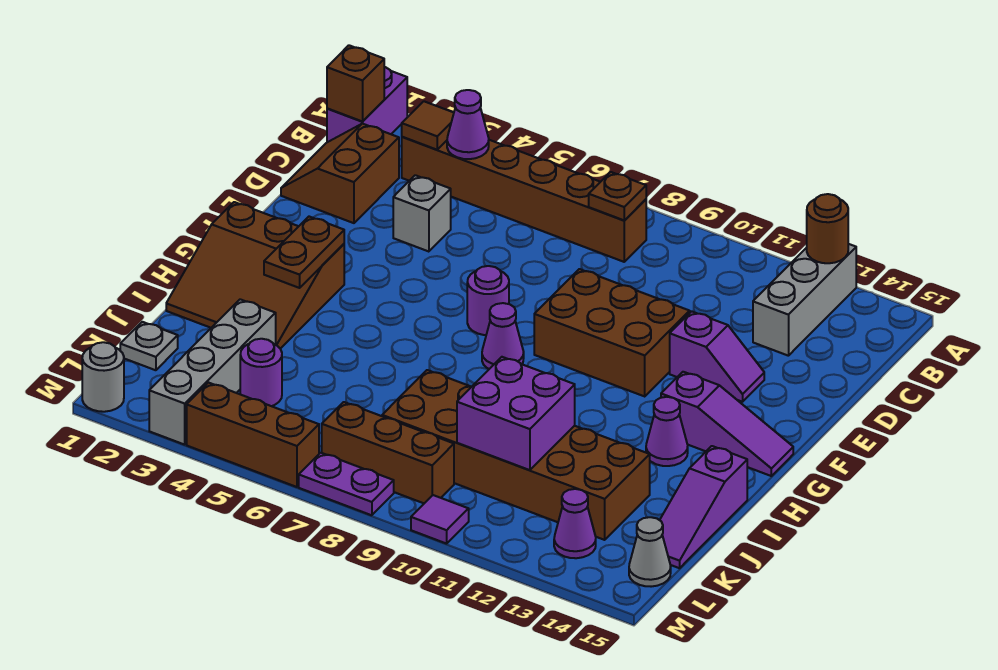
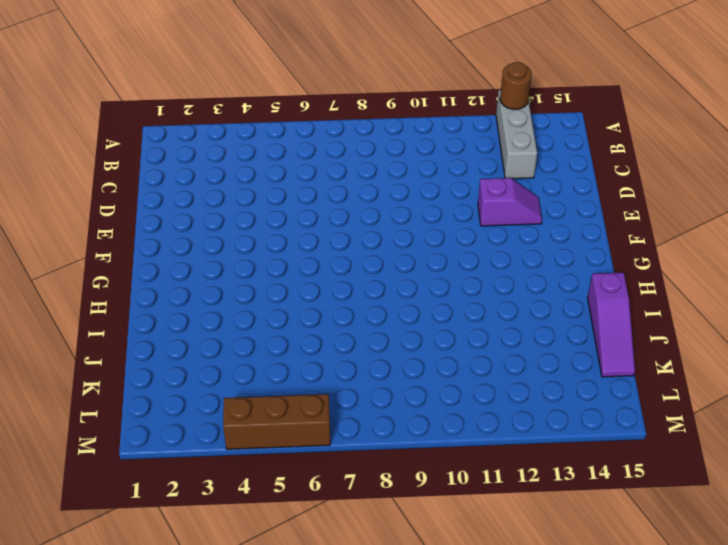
none -> purple brick A1:B1 level 1
none -> brown brick B3:B8 level 1
none -> brown slope C1:D2 level 1 top 2
none -> grey brick D4 level 1

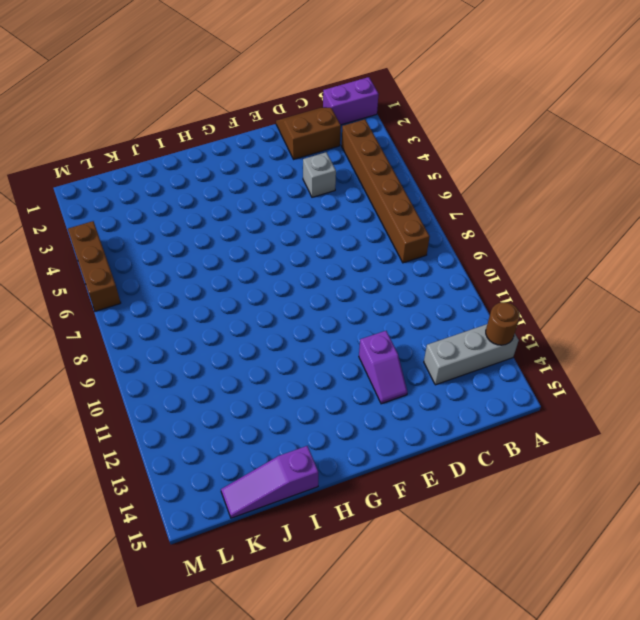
none -> brown brick E9:F11 level 1
none -> purple round brick F7 level 1
none -> brown slope G1:I3 level 1 top G
none -> purple cone G8 level 1

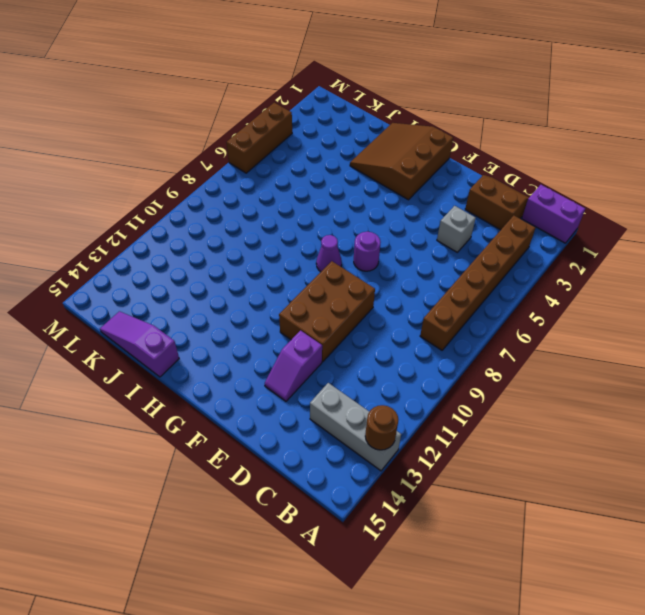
none -> purple slope G13:G15 level 1 top 13
none -> purple cone H13 level 1
none -> grey brick J3:M3 level 1
none -> brown brick J8:K13 level 1

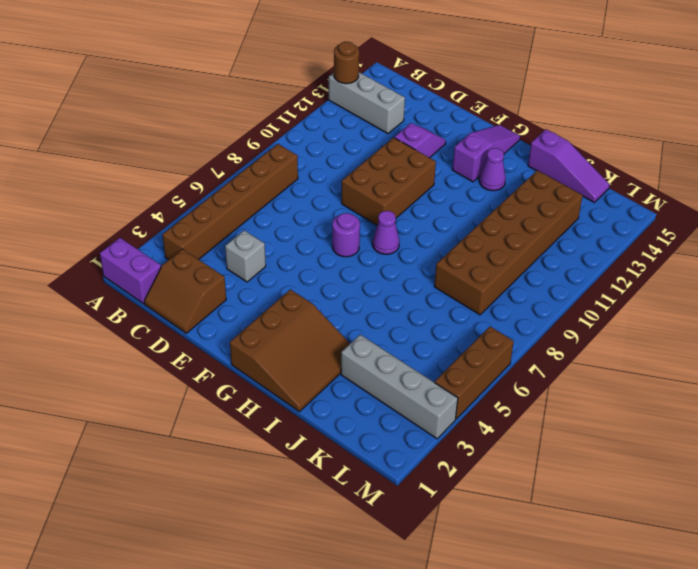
none -> grey plate K1 level 1
none -> purple round brick K4 level 1
none -> brown brick L7:L9 level 1
none -> purple cone L13 level 1

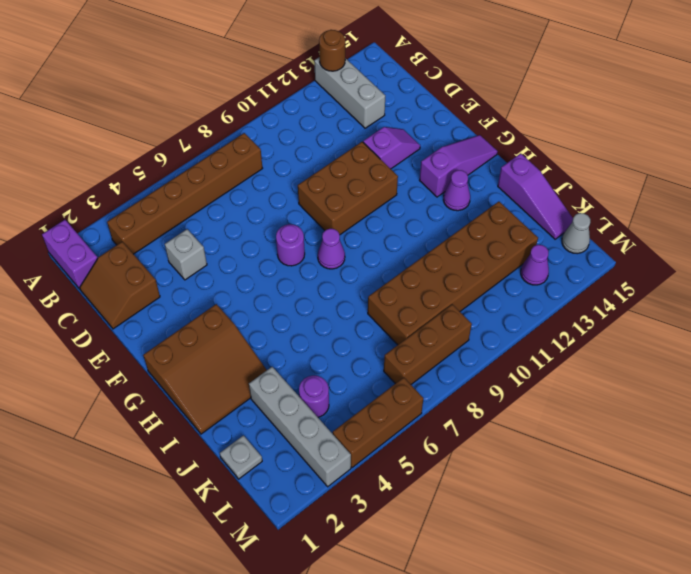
none -> grey round brick M1 level 1
none -> purple plate M7:M8 level 1
none -> purple tile M10 level 1
none -> brown brick B1 level 2

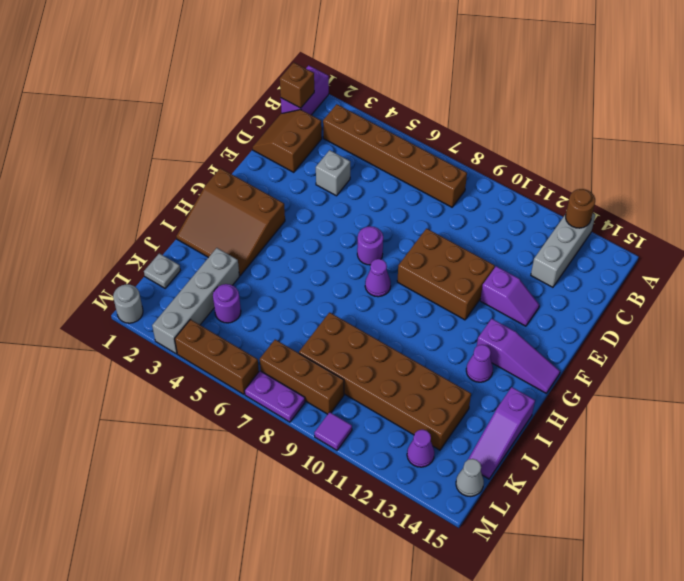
none -> brown tile B3 level 2
none -> purple cone B4 level 2
none -> brown plate B8 level 2
none -> brown plate G3:H3 level 2

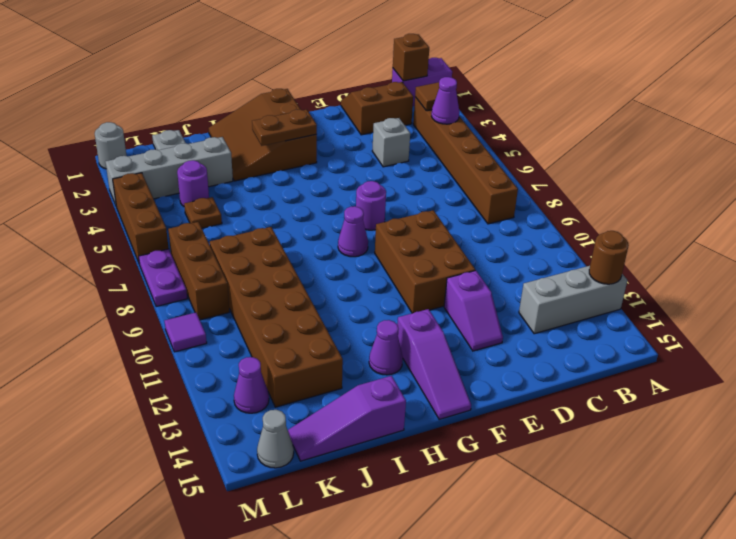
brown plate K5 level 1 -> brown plate B8 level 2
none -> purple brick J10:K11 level 2

